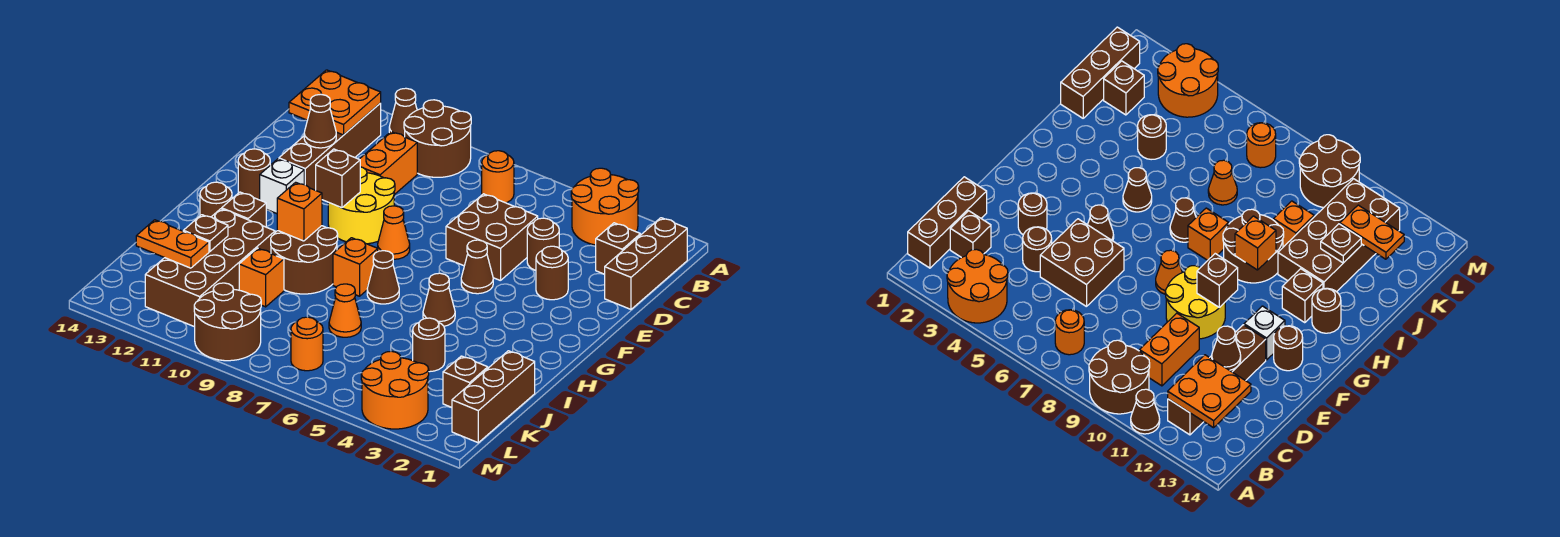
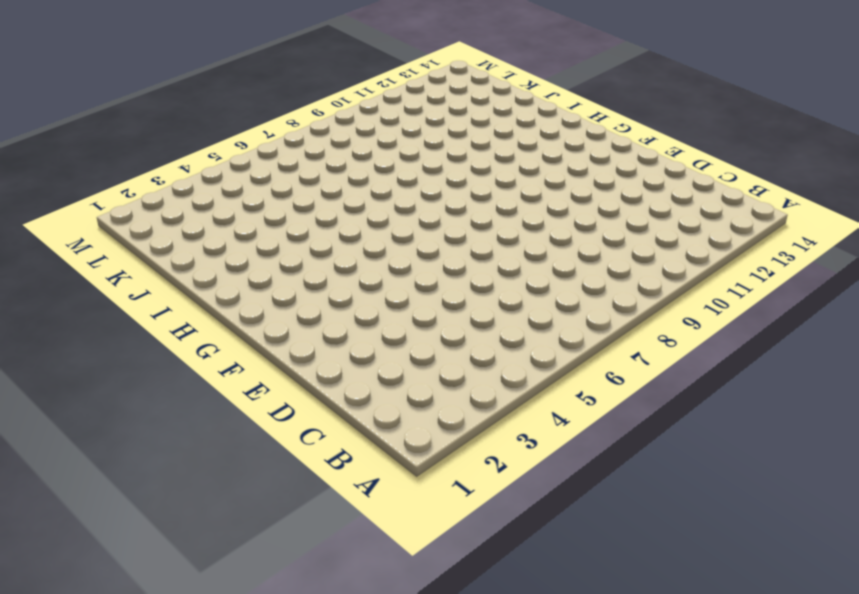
none -> orange round brick A3:B4 level 1
none -> brown round brick A9:B10 level 1
none -> brown cone A11 level 1
none -> brown brick B1:D1 level 1

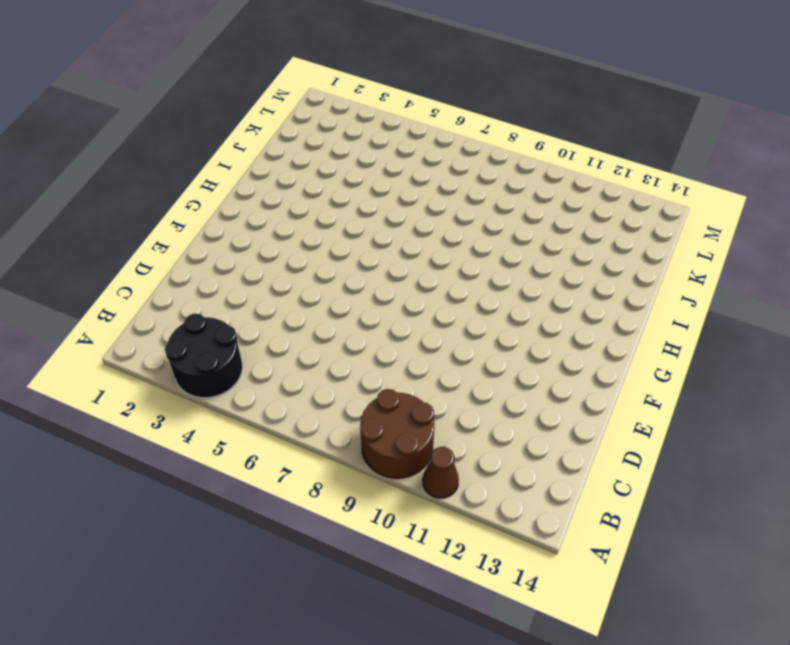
black round brick A3:B4 level 1 -> orange round brick A3:B4 level 1
none -> brown brick B1:D1 level 1
none -> orange round brick B7 level 1
none -> brown brick B12:E12 level 1
none -> brown brick C2 level 1

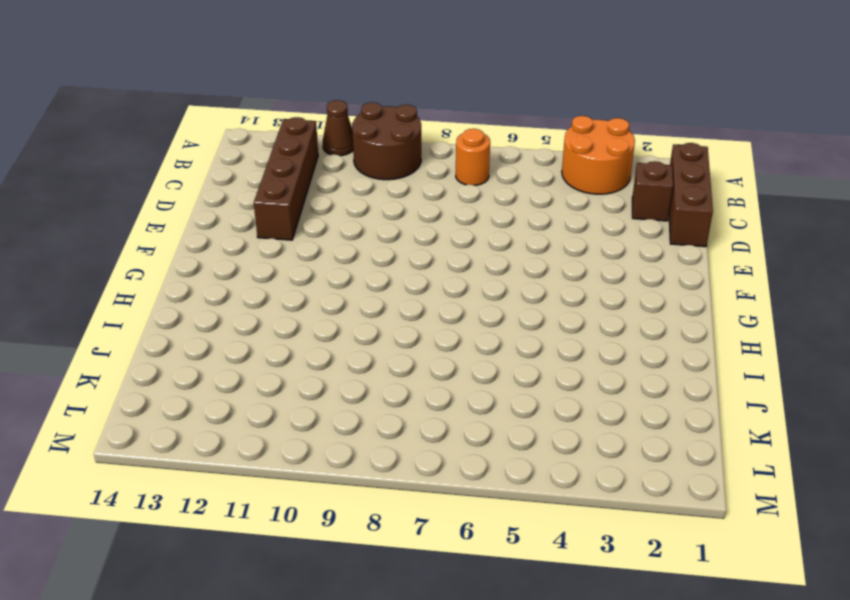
none -> orange brick C10:D10 level 1
none -> brown round brick D4 level 1
none -> brown brick D5:E6 level 1
none -> brown round brick E3 level 1

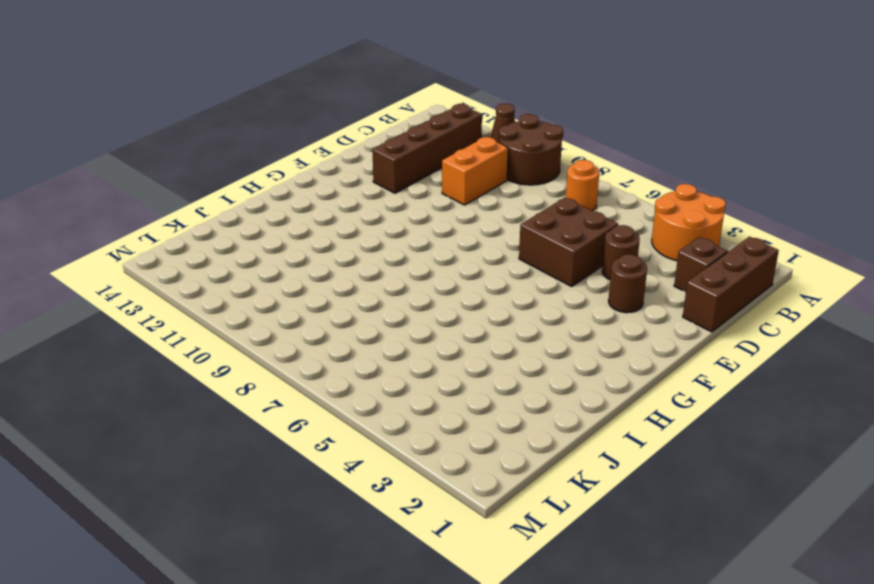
none -> yellow round brick E9:F10 level 1
none -> brown cone F5 level 1
none -> orange cone F8 level 1
none -> white brick F12 level 1

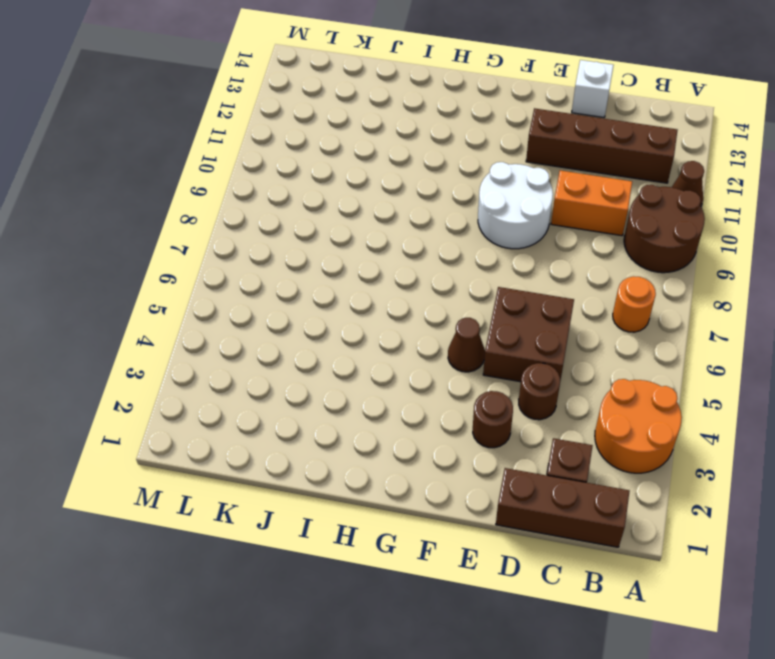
white brick D14 level 1 -> white brick F12 level 1
white round brick E9:F10 level 1 -> yellow round brick E9:F10 level 1
none -> orange cone F8 level 1
none -> brown round brick F13 level 1
none -> brown cone H5 level 1
none -> brown cone H7 level 1

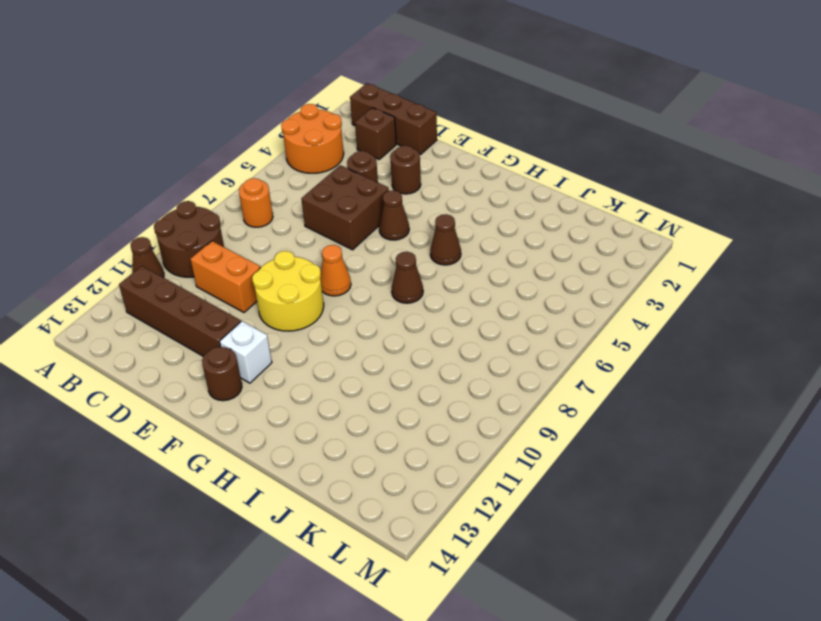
none -> orange brick H8 level 1
none -> brown round brick H9:I10 level 1
none -> brown brick H12 level 1
none -> brown round brick H13 level 1

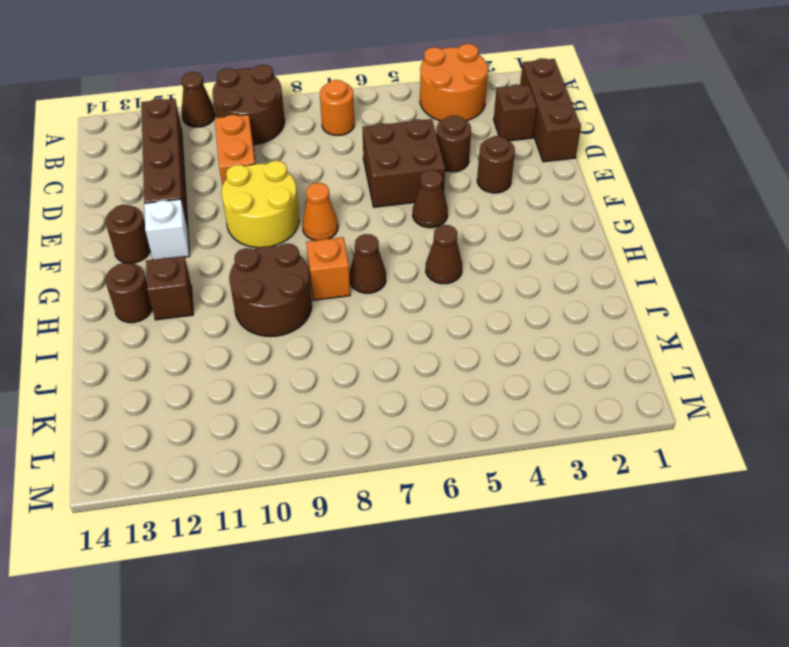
none -> brown brick I11:L12 level 1
none -> brown brick J1:L1 level 1
none -> brown round brick J4 level 1
none -> orange cone J7 level 1

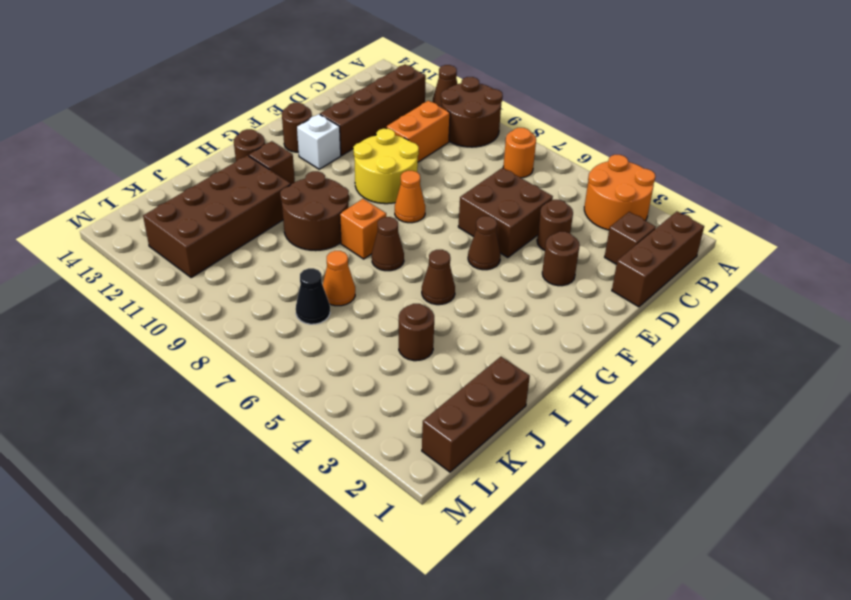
black cone K7 level 1 -> none
none -> orange brick J10 level 1
none -> brown brick K2 level 1
none -> orange round brick L3:M4 level 1
none -> orange round brick L7 level 1

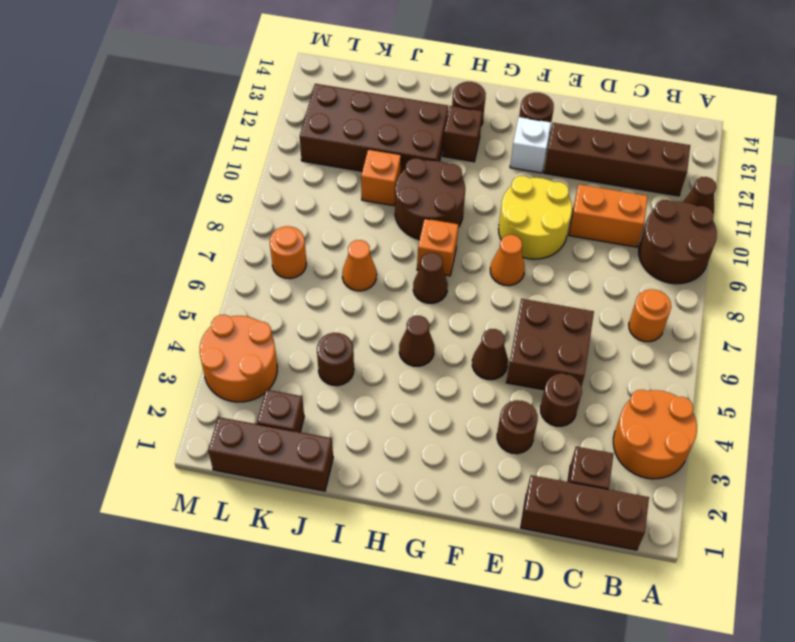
none -> brown round brick L9:M10 level 1
none -> orange plate B12:C13 level 2
none -> brown cone D12 level 2
none -> brown brick F10 level 2

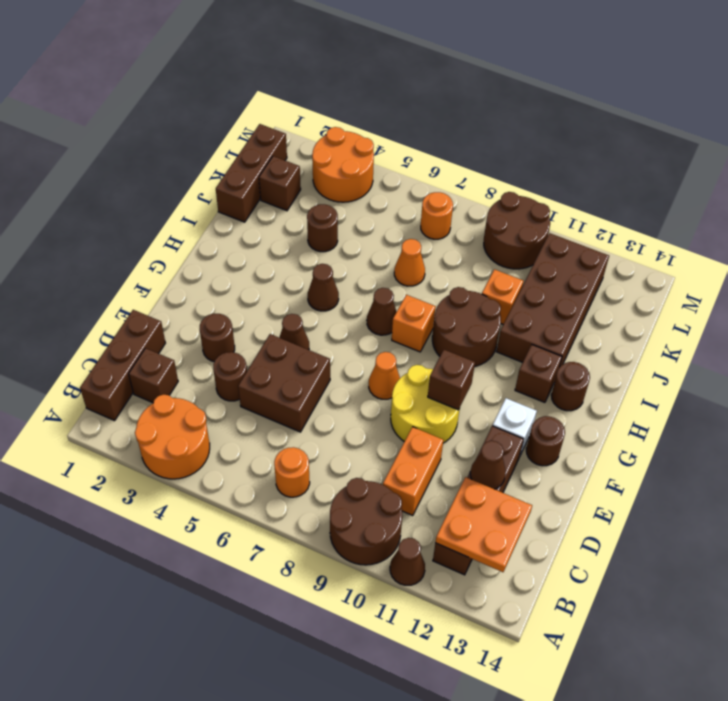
none -> orange brick H10 level 2
none -> brown plate J12 level 2
none -> orange plate K12:K13 level 2

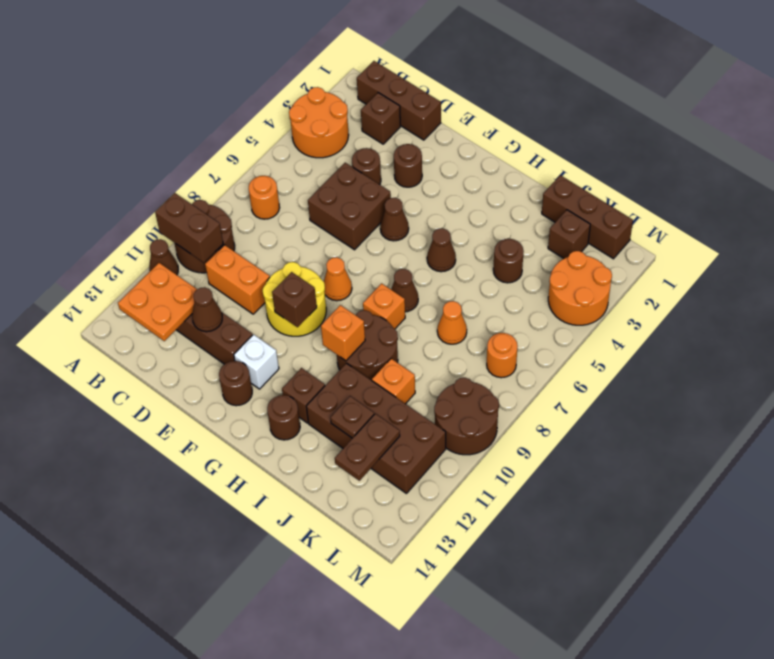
brown brick A10:B10 level 2 -> none
brown plate K12:K13 level 2 -> orange plate K12:K13 level 2

